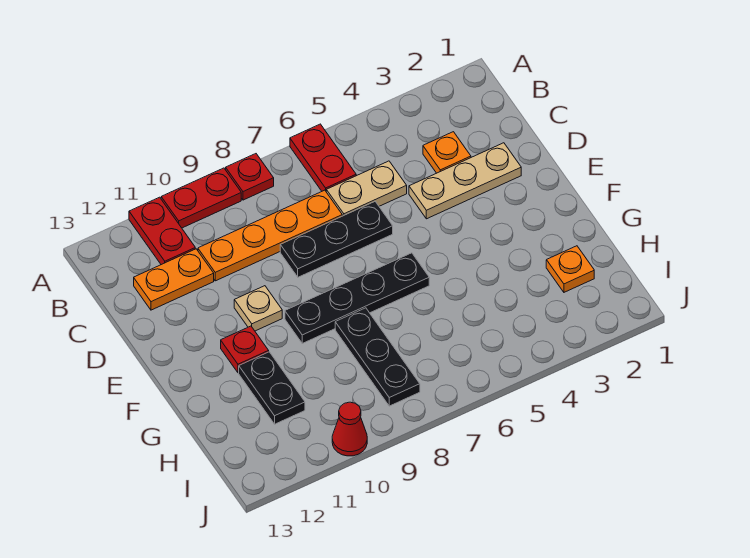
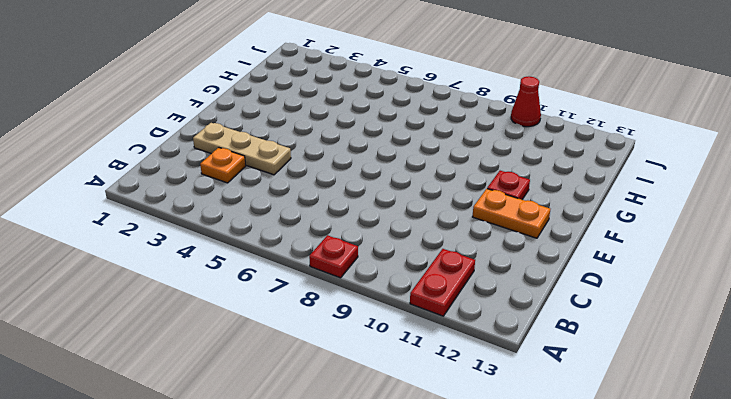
orange plate E11:E12 level 1 -> orange plate C11:C12 level 1
none -> red plate A6:B6 level 1
none -> red plate A9:A10 level 1
none -> tan plate C5:C6 level 1

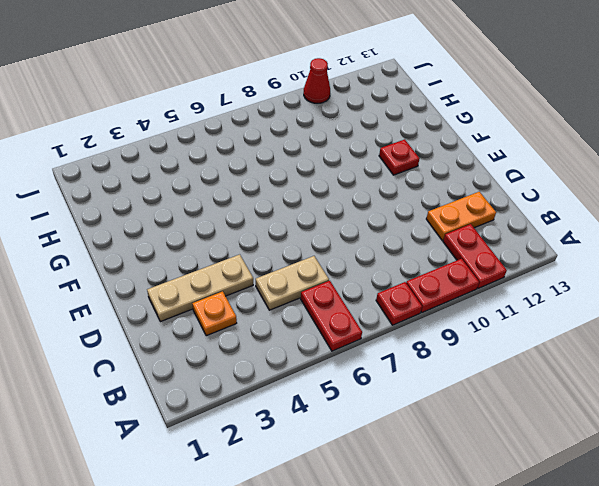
none -> orange plate C7:C10 level 1
none -> black plate D6:D8 level 1
none -> tan plate E10 level 1

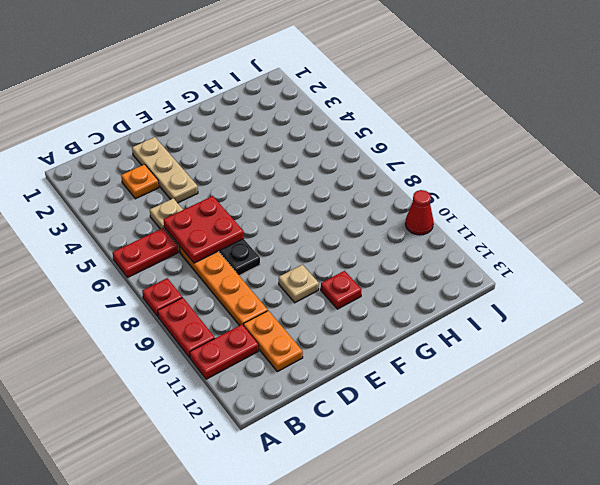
red plate C6:D7 level 2 -> none
none -> black plate F6:F9 level 1
none -> black plate G8:I8 level 1
none -> black plate G11:H11 level 1

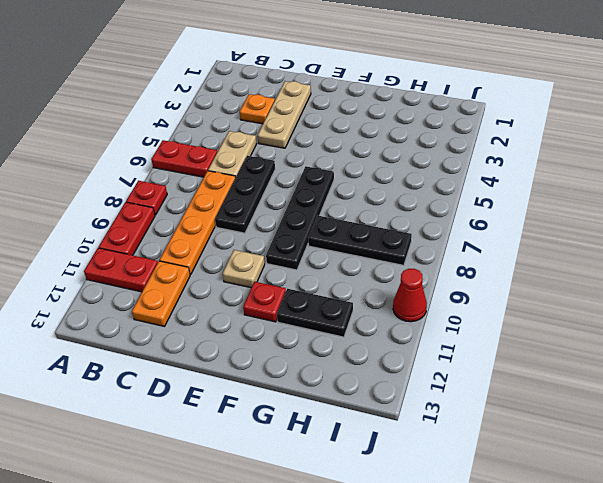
none -> orange plate H2 level 1

